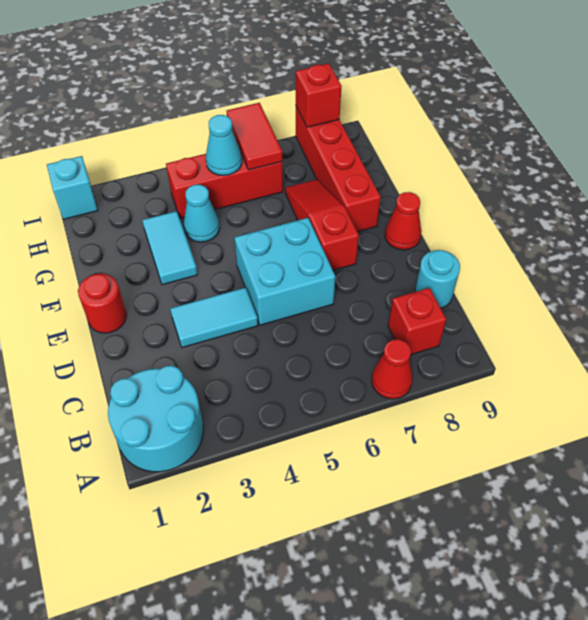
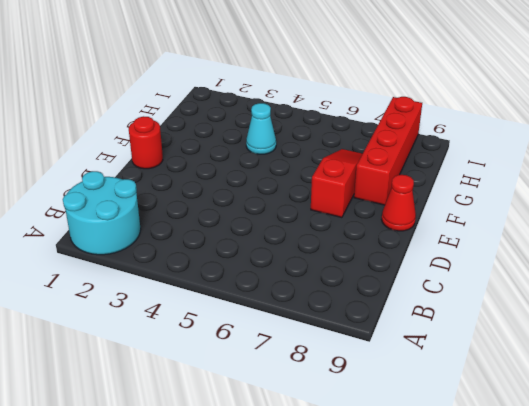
none -> red cone A7 level 1
none -> red brick B8 level 1
none -> cyan round brick C9 level 1

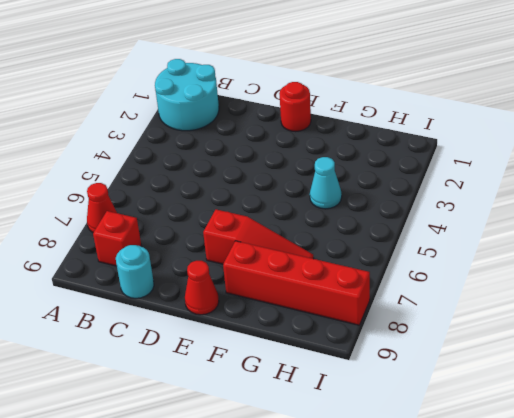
none -> cyan tile D3:D4 level 1
none -> cyan brick D5:E6 level 1
none -> cyan tile F3:G3 level 1

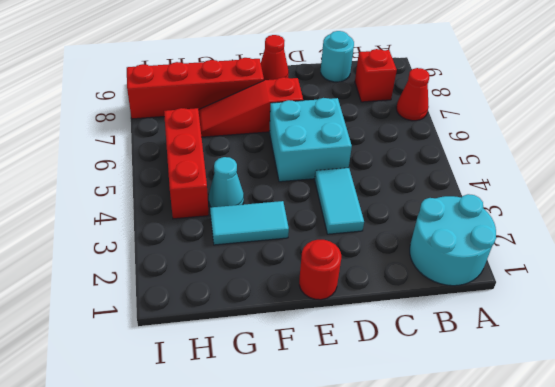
none -> cyan brick I1 level 1
none -> cyan cone H5 level 2
none -> red tile H6:I6 level 2

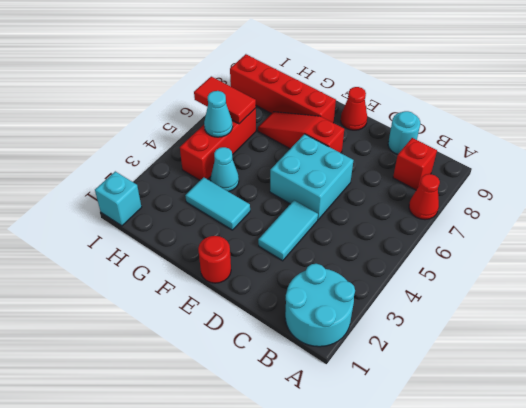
none -> red brick I8 level 2

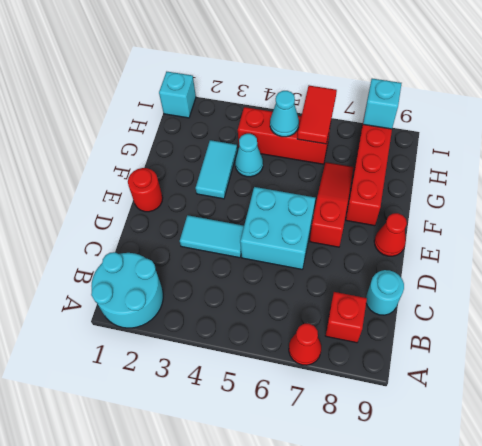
cyan brick I8 level 2 -> red brick I8 level 2

